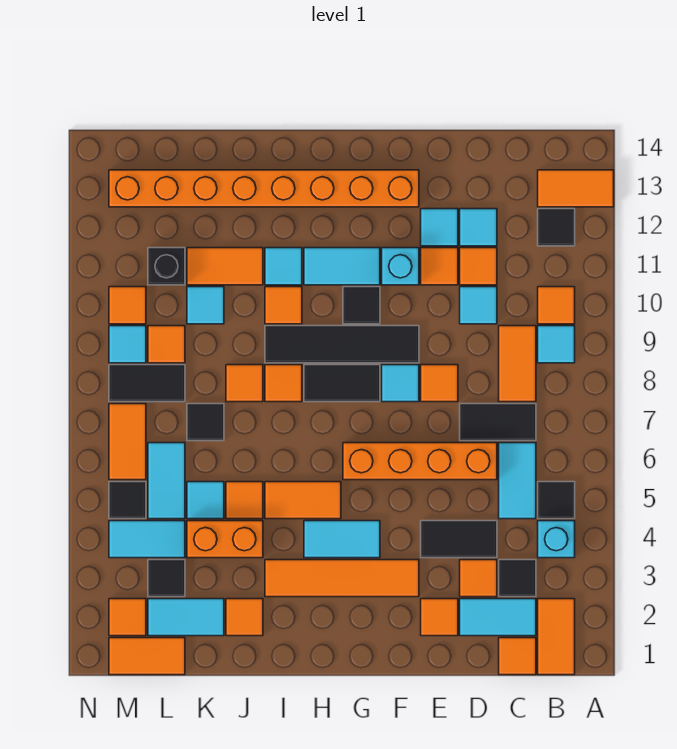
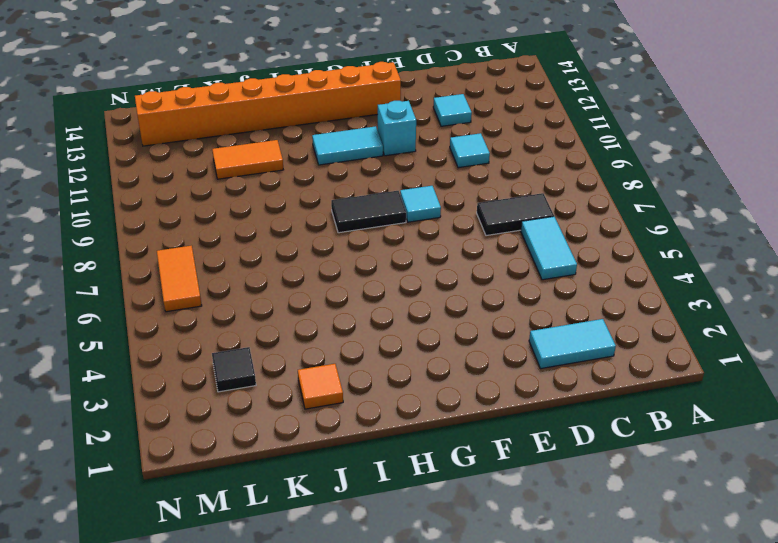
none -> orange tile A13:B13 level 1
none -> orange tile B1:B2 level 1
none -> cyan brick B4 level 1
none -> black tile B5 level 1

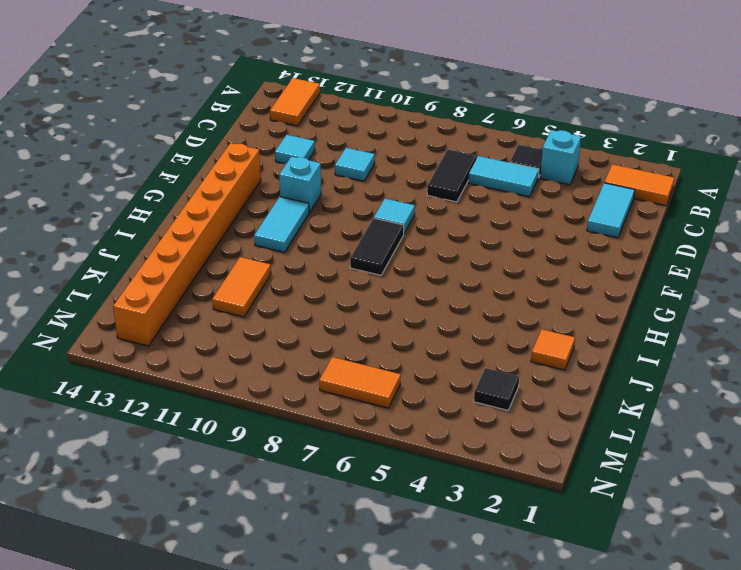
none -> cyan tile B9 level 1
none -> orange tile B10 level 1
none -> black tile B12 level 1
none -> orange tile C1 level 1

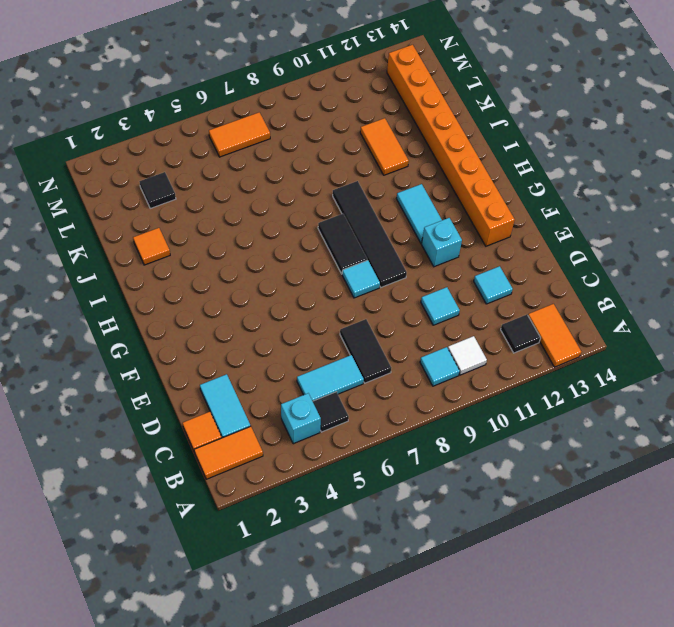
white tile B10 level 1 -> orange tile B10 level 1
none -> black tile C3 level 1
none -> orange tile C8:C9 level 1
none -> orange tile D3 level 1
none -> black tile D4:E4 level 1

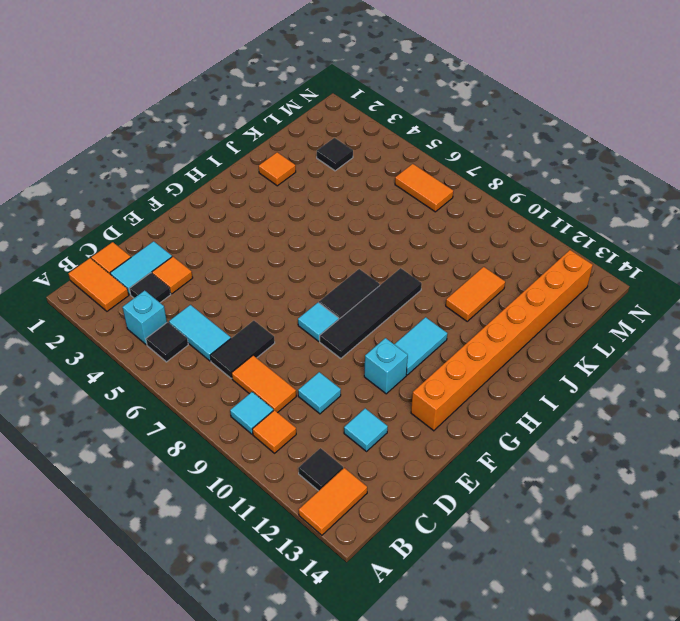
none -> black tile D4:E4 level 1
none -> orange brick D6:G6 level 1
none -> orange tile D11 level 1
none -> orange tile E2 level 1

